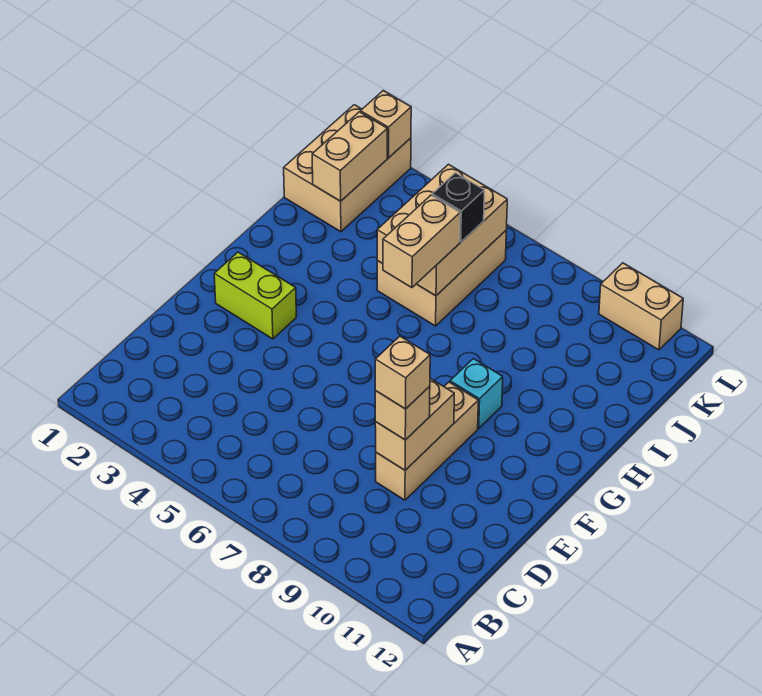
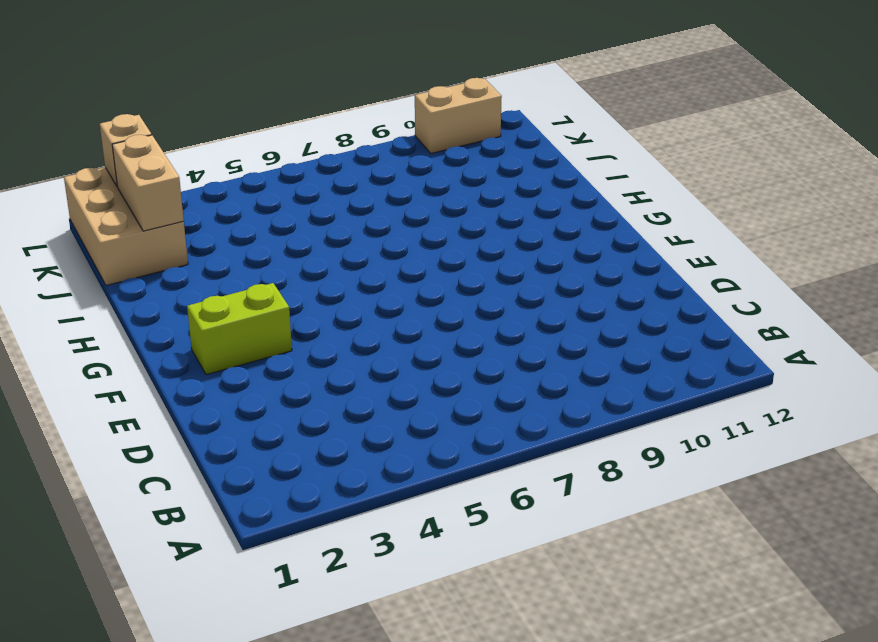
none -> tan brick D9:F9 level 1
none -> cyan brick G9 level 1
none -> tan brick I5:K6 level 1

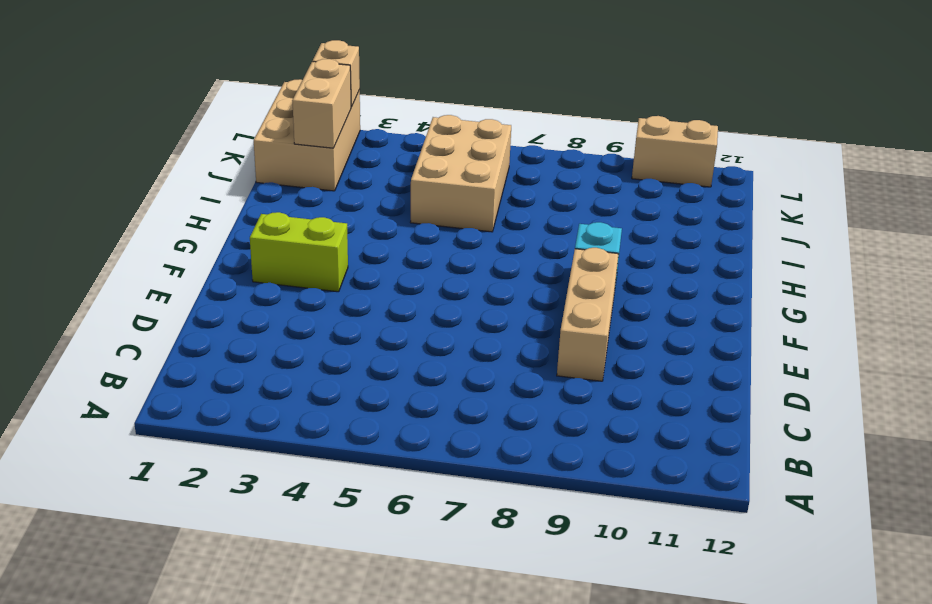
none -> tan brick D9:E9 level 2
none -> tan brick I5:K6 level 2
none -> tan brick D9 level 3

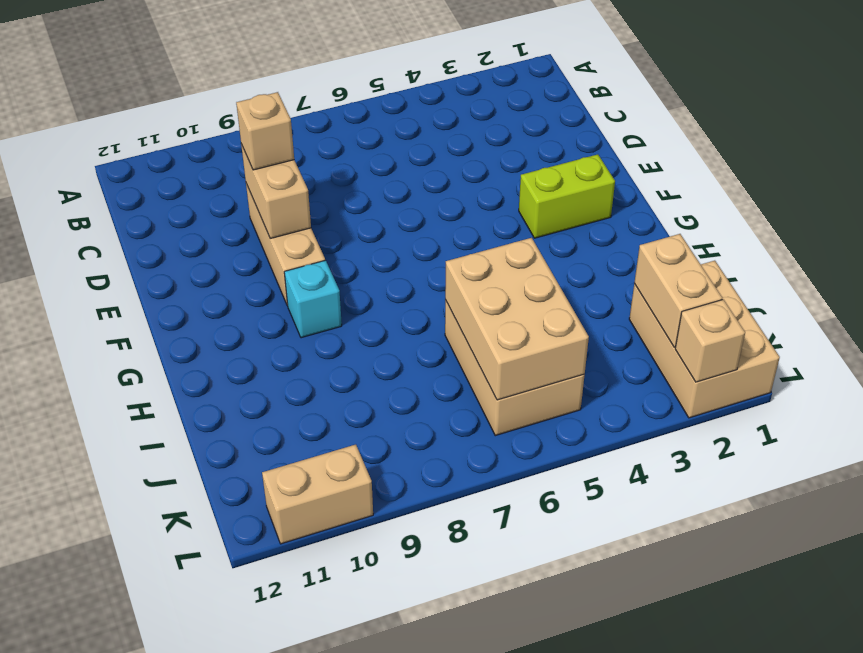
none -> tan brick H6:I6 level 3
none -> black brick J6 level 3
none -> tan brick D9 level 4

